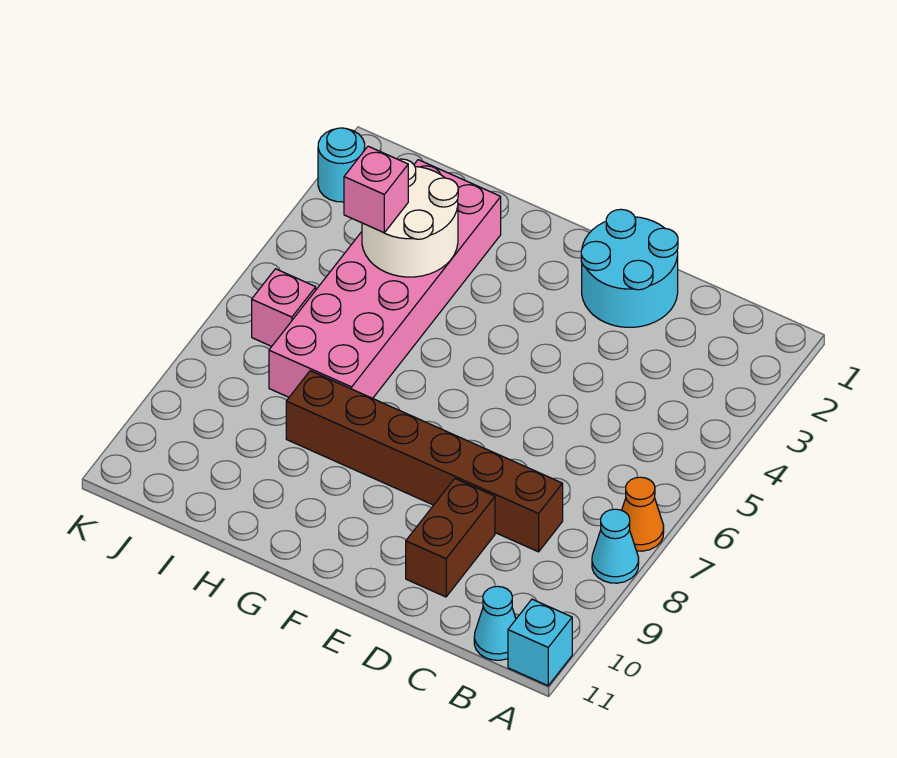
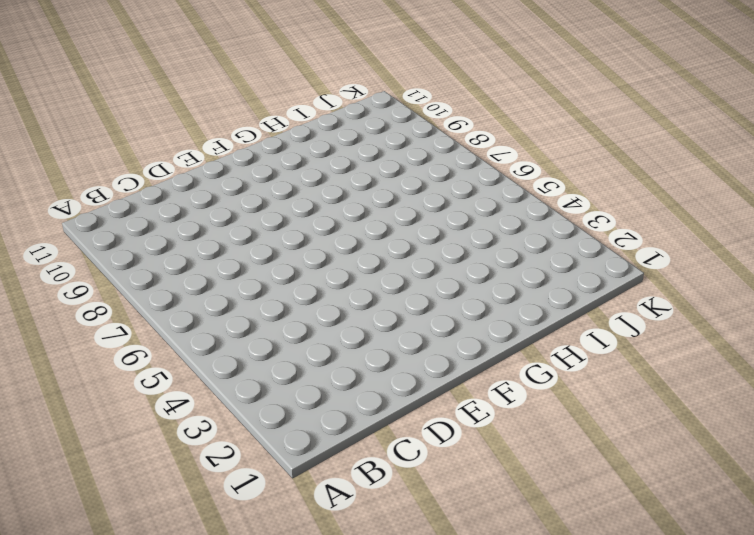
none -> orange cone A7 level 1
none -> cyan cone A8 level 1
none -> cyan brick A11 level 1

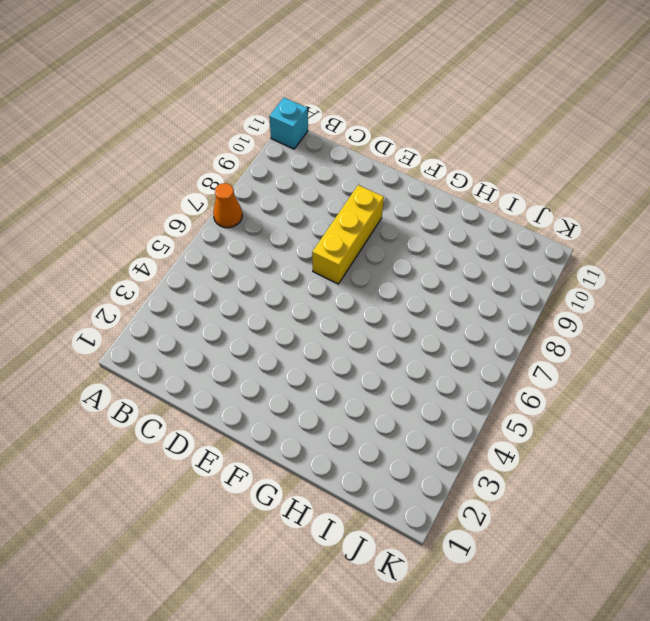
yellow brick E7:E9 level 1 -> brown brick C8:H8 level 1
none -> cyan cone A8 level 1
none -> cyan cone B11 level 1
none -> cyan round brick D1:E2 level 1

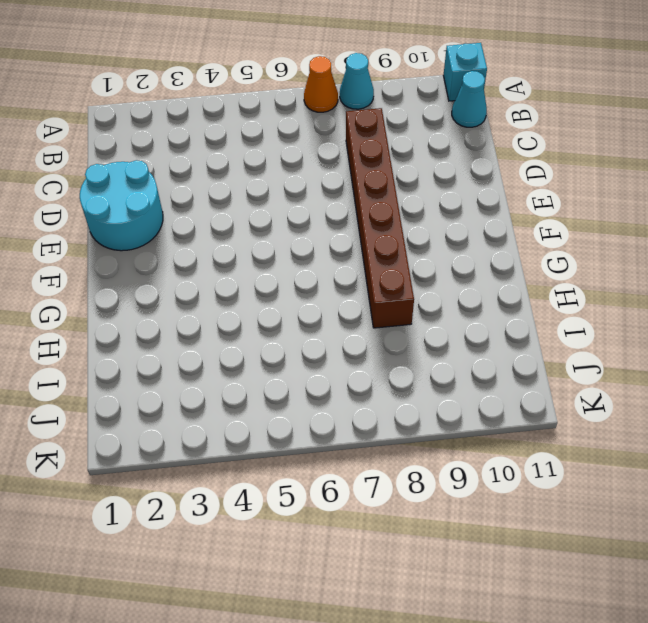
none -> brown brick D9:D10 level 1
none -> pink brick H2:I7 level 1
none -> pink brick J6 level 1

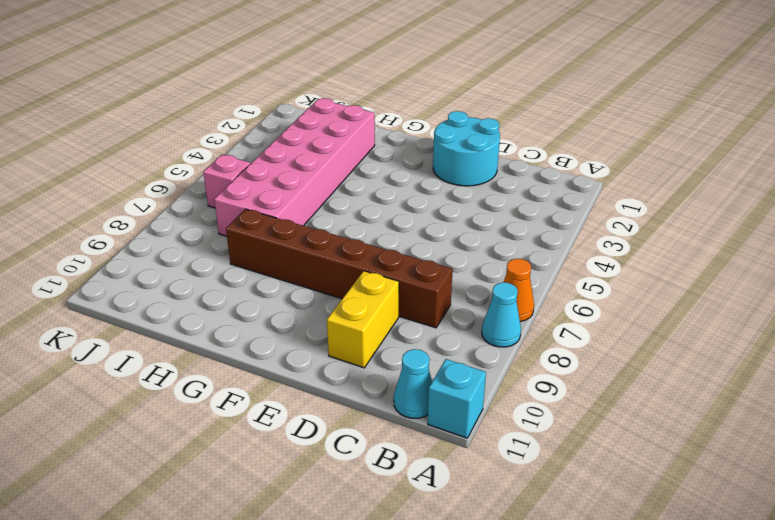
yellow brick D9:D10 level 1 -> brown brick D9:D10 level 1
none -> cyan round brick K2 level 1
none -> white round brick H3:I4 level 2
none -> pink brick I4 level 3

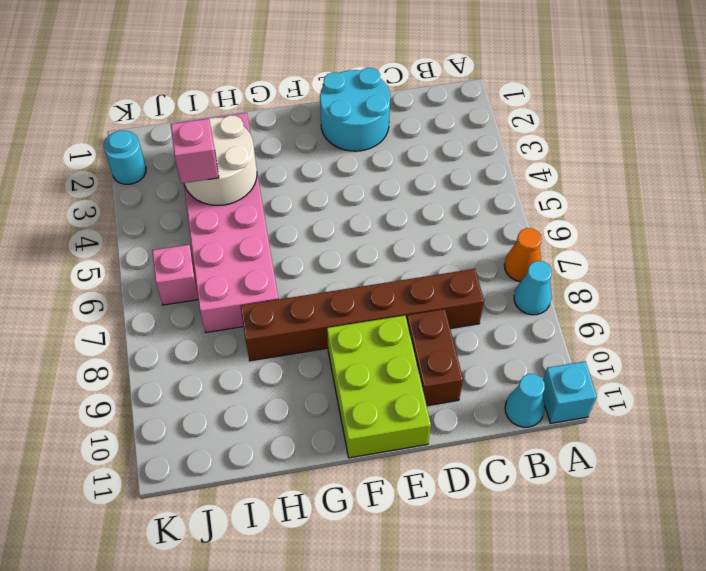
lime brick E9:F11 level 1 -> none

